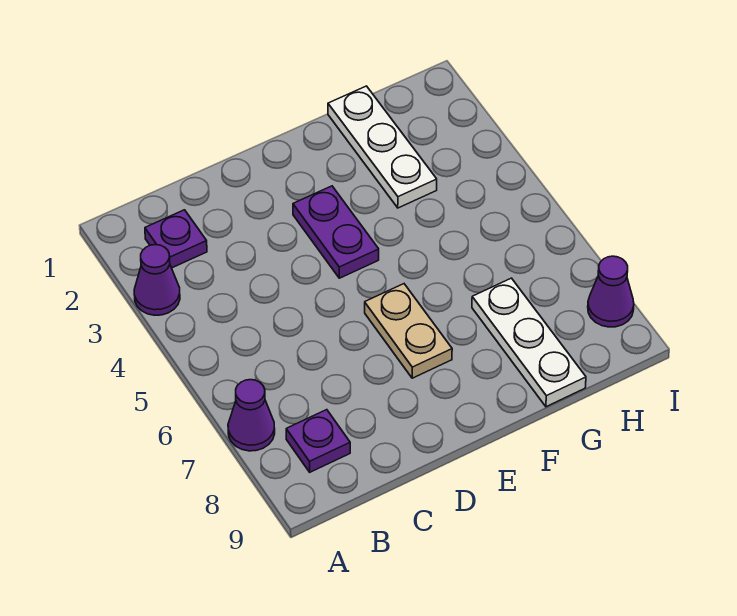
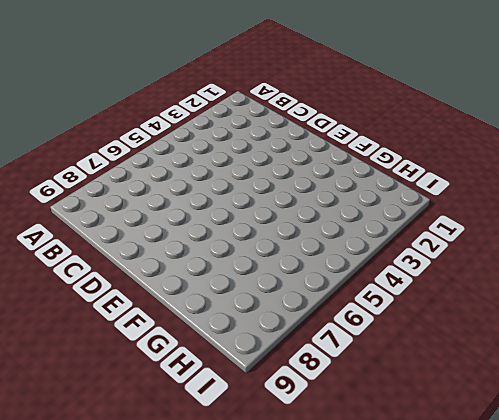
none -> purple cone A3 level 1
none -> purple cone A7 level 1

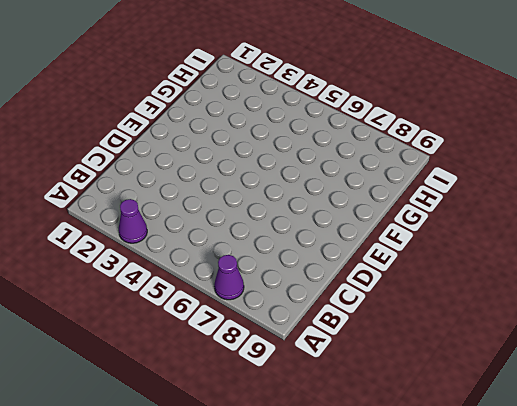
none -> purple plate B2 level 1
none -> purple plate B8 level 1

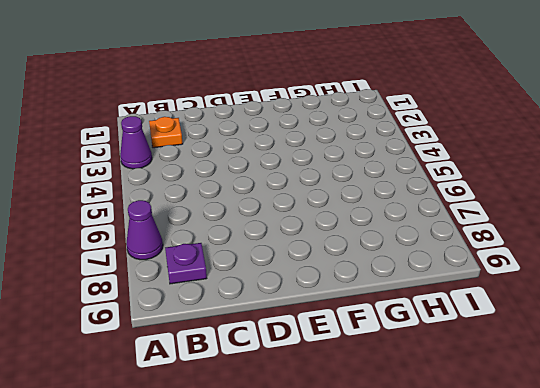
orange plate B2 level 1 -> purple plate B2 level 1
none -> purple plate E3:E4 level 1
none -> tan plate E6:E7 level 1

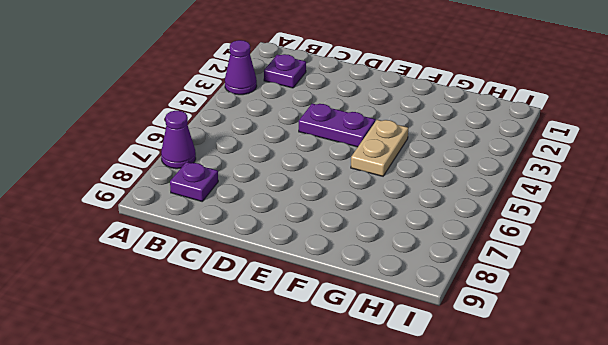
purple plate D4:E4 level 1 -> purple plate E3:E4 level 1
tan plate F4:F5 level 1 -> tan plate E6:E7 level 1
none -> white plate G1:G3 level 1
none -> white plate G7:G9 level 1

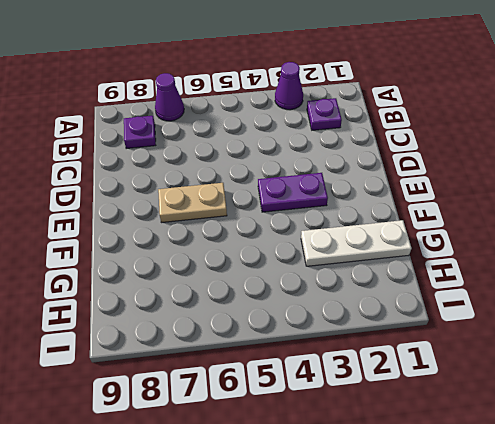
none -> white plate G7:G9 level 1
none -> purple cone I8 level 1

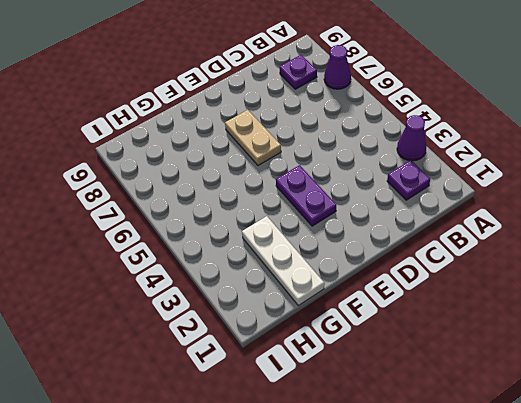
none -> white plate G7:G9 level 1
none -> purple cone I8 level 1

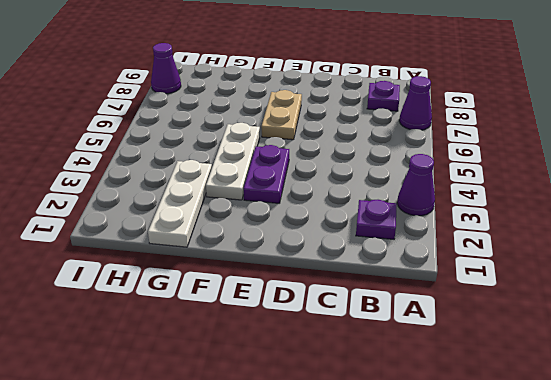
white plate F3:F5 level 1 -> white plate G7:G9 level 1

